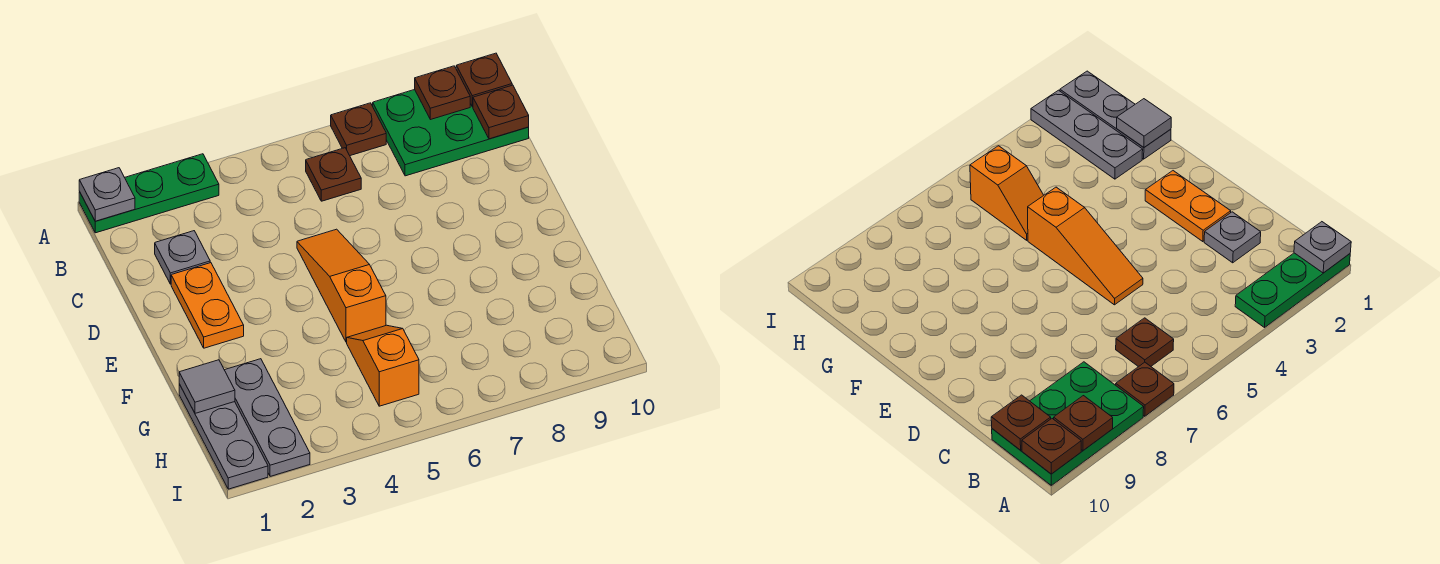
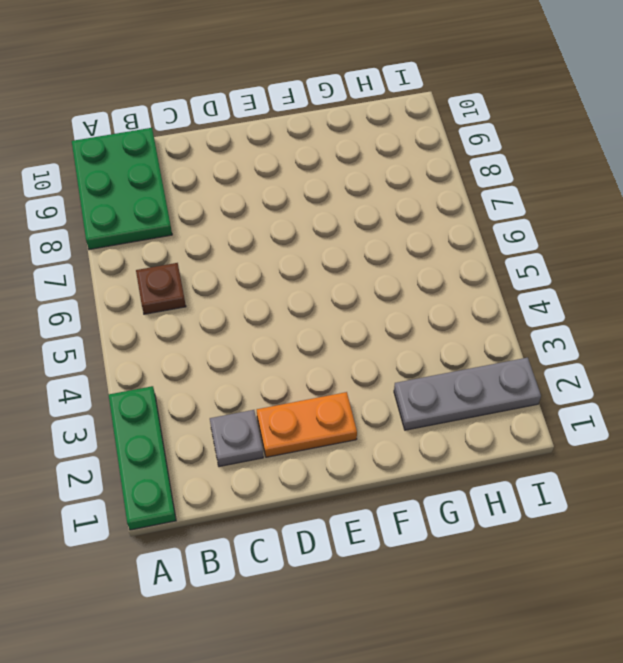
none -> brown plate A7 level 1
none -> orange slope D5:F5 level 1 top F
none -> grey plate G1:I1 level 1

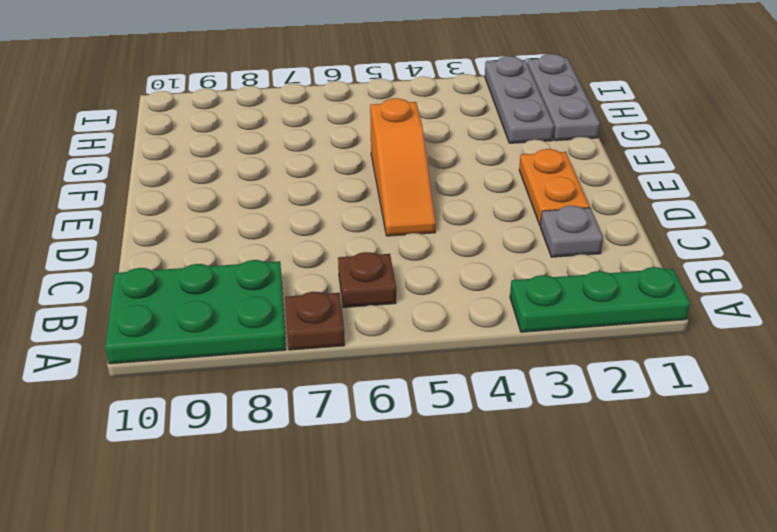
none -> orange slope G5:H5 level 1 top H
none -> grey plate A1 level 2
none -> brown plate A9 level 2

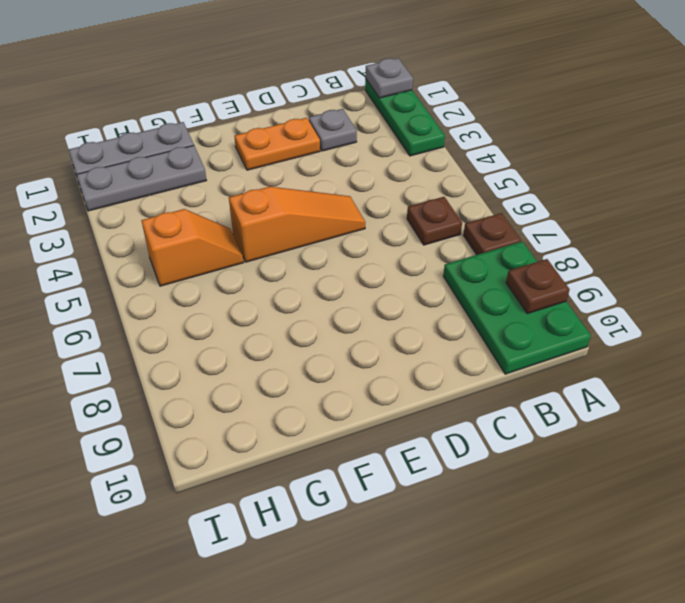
none -> brown plate A10 level 2
none -> brown plate B10 level 2
none -> grey tile G1 level 2

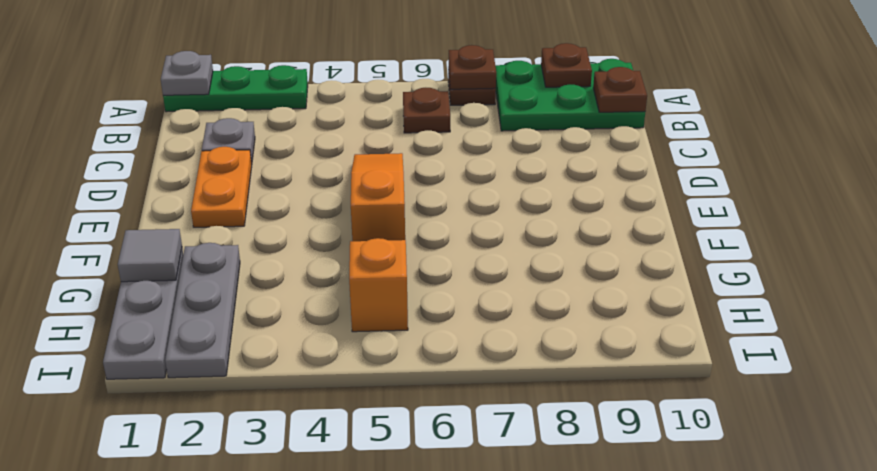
brown plate A7 level 2 -> brown plate A10 level 2

